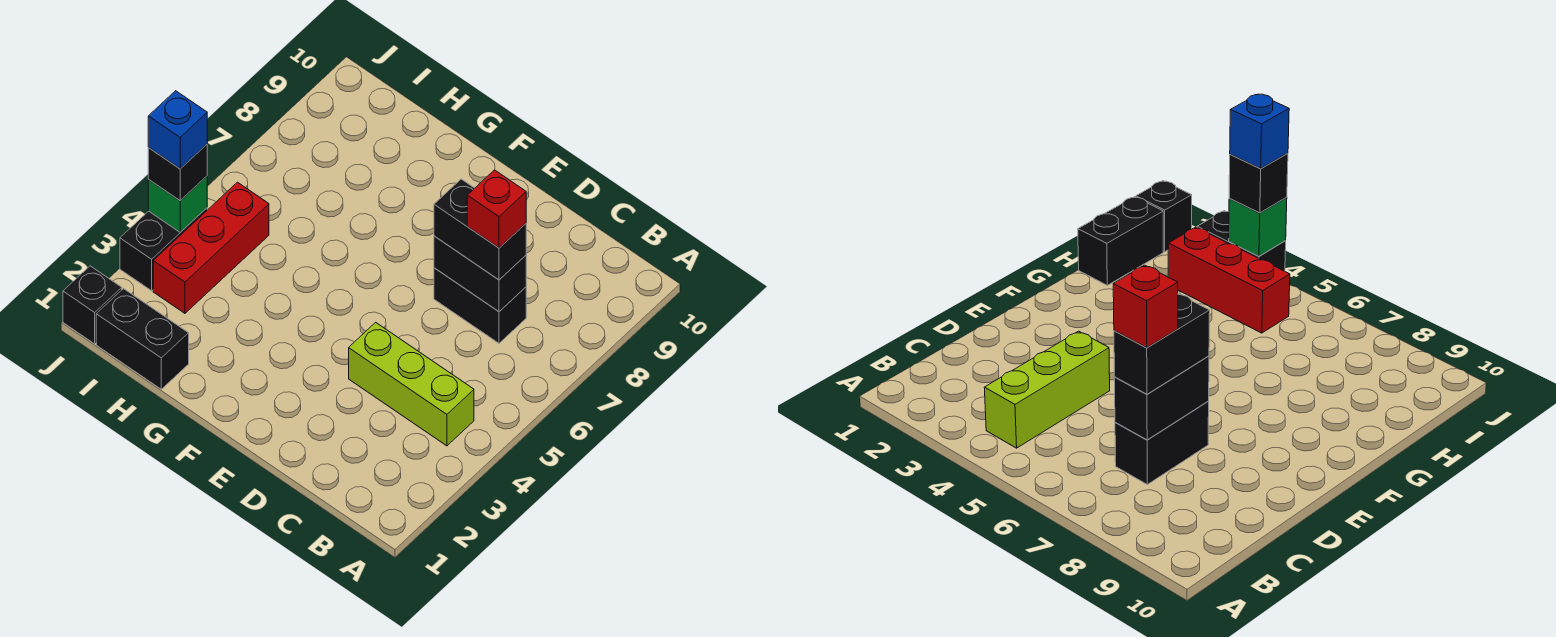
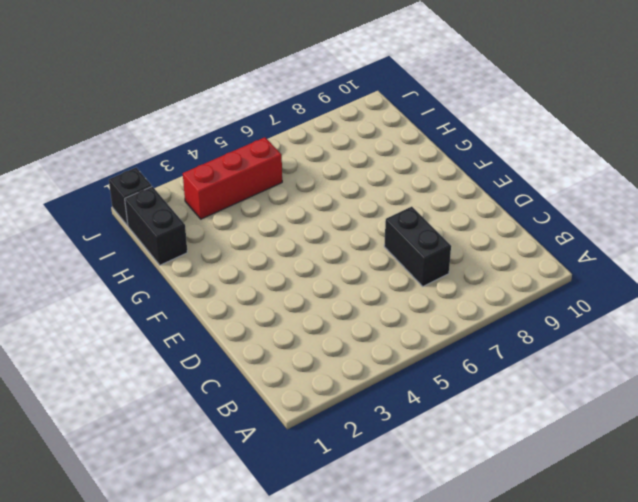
none -> lime brick B4:D4 level 1
none -> black brick J3:J4 level 1
none -> black brick C7:D7 level 2

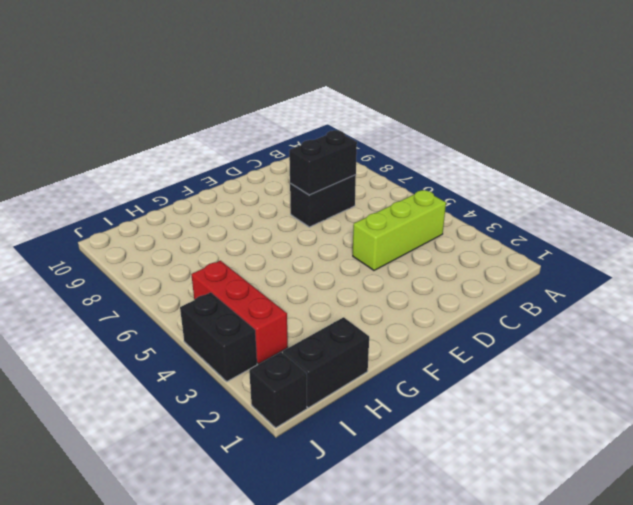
none -> green brick J4 level 2
none -> black brick C7:D7 level 3
none -> black brick J4 level 3

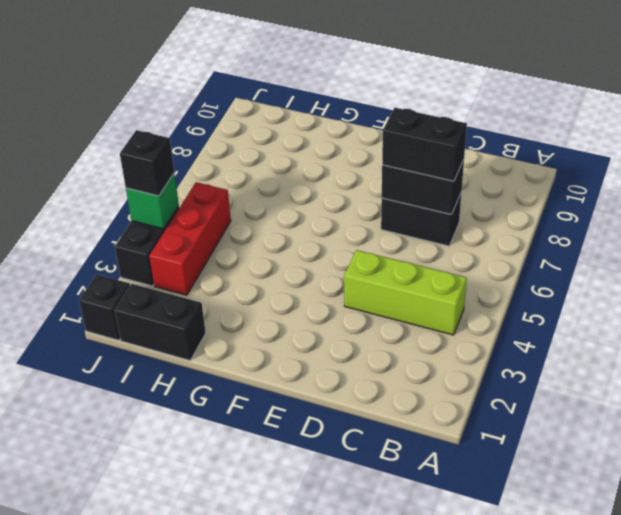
none -> red brick C7 level 4
none -> blue brick J4 level 4

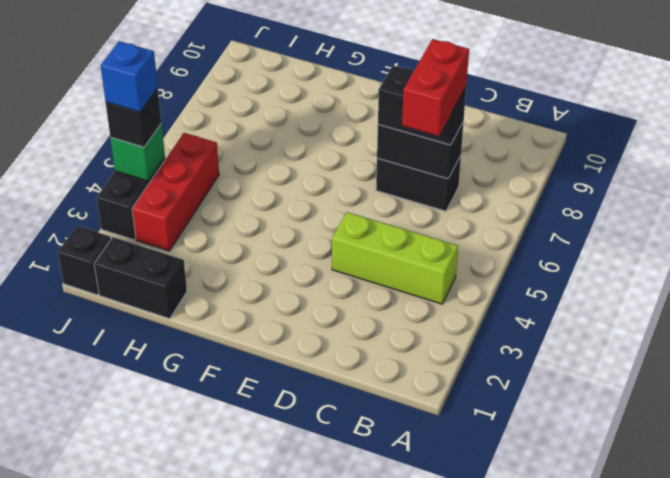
red brick C6:C7 level 4 -> red brick C7 level 4

